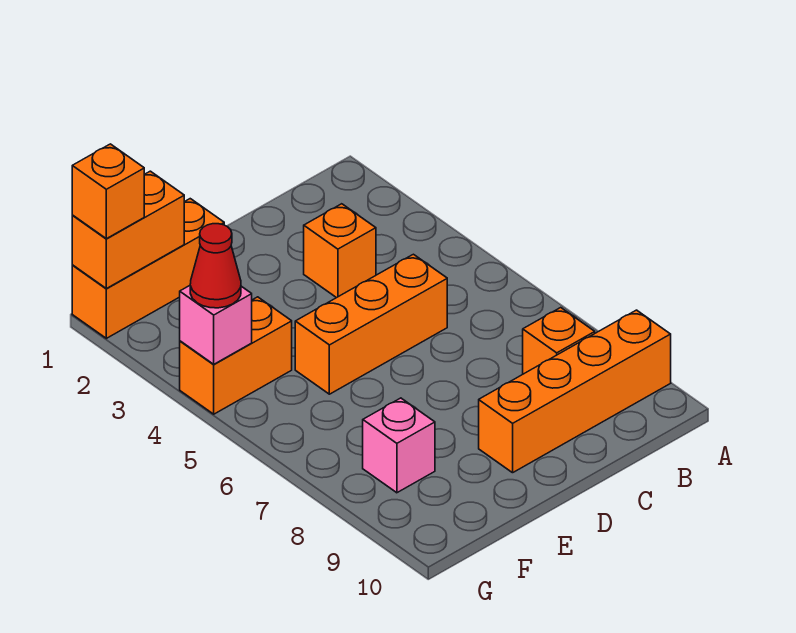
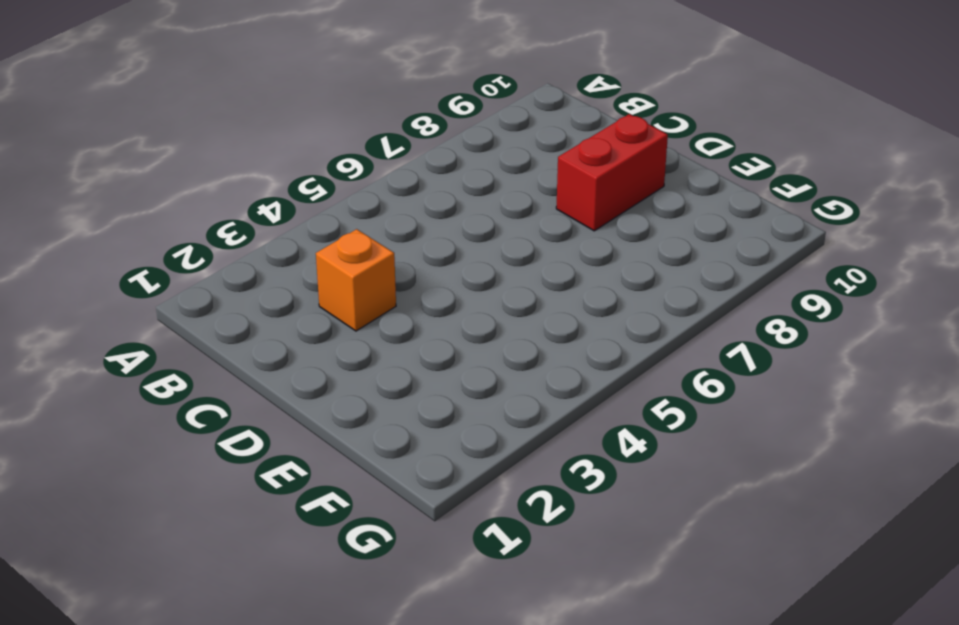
red brick D8:D9 level 1 -> orange brick A9:D9 level 1
none -> orange brick B8 level 1
none -> orange brick C5:E5 level 1

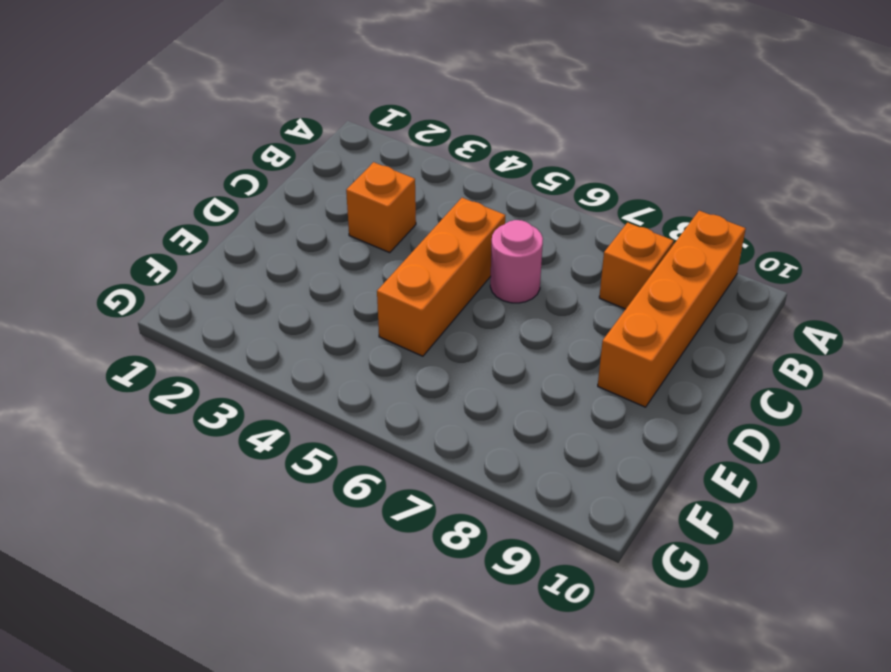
pink round brick C6 level 1 -> none
none -> orange brick E1:G1 level 1
none -> orange brick F4:G4 level 1

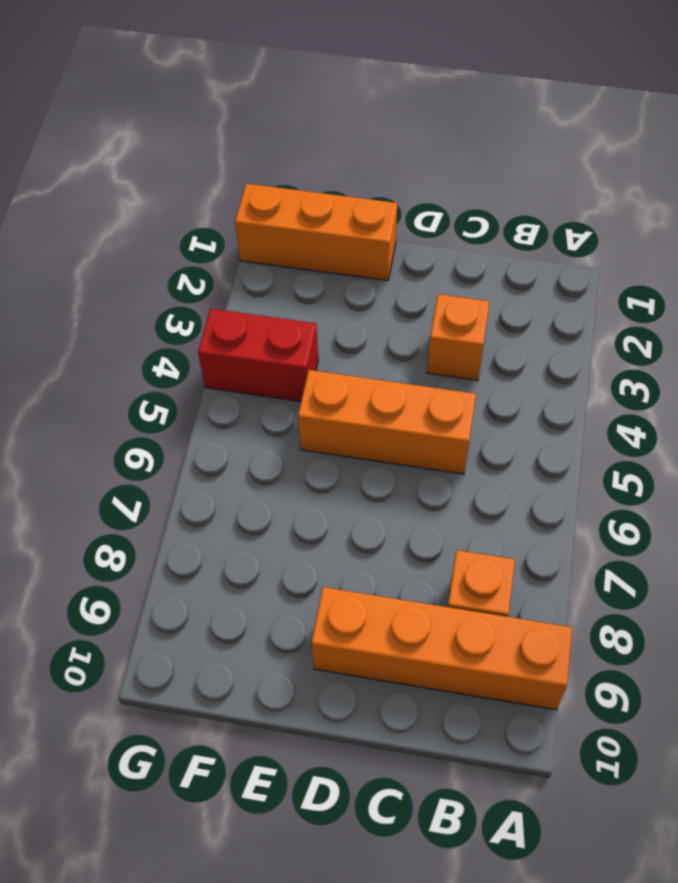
red brick F4:G4 level 1 -> orange brick F4:G4 level 1
none -> pink brick F8 level 1
none -> orange brick F1:G1 level 2

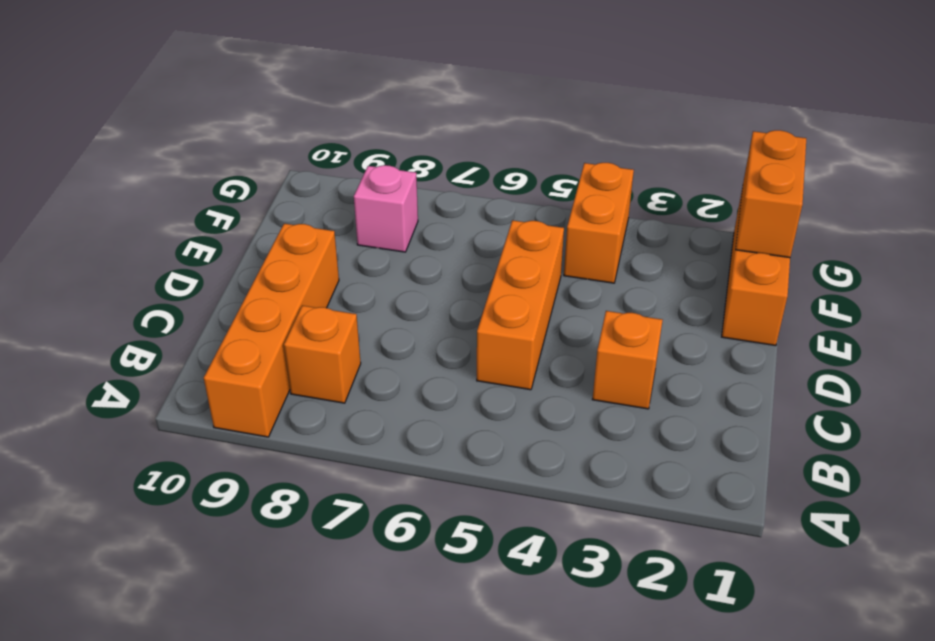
none -> pink brick G4 level 2
none -> orange brick G1 level 3

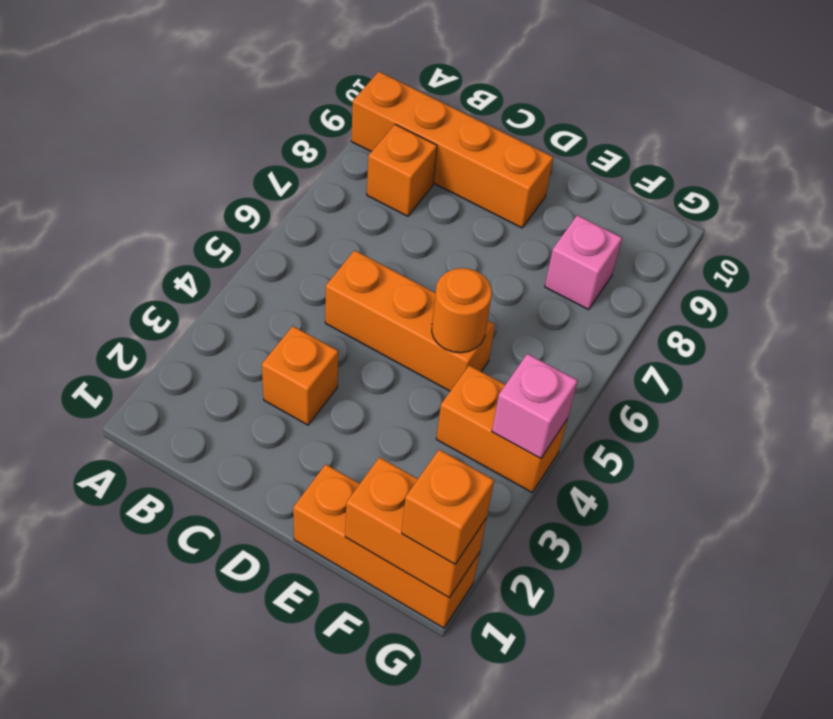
orange round brick E5 level 2 -> none
none -> red cone G4 level 3

